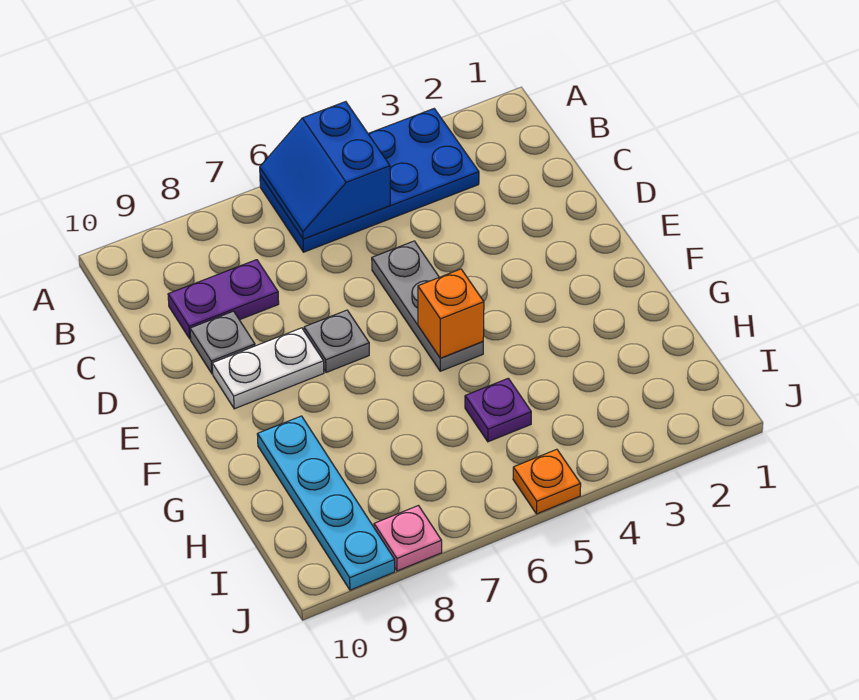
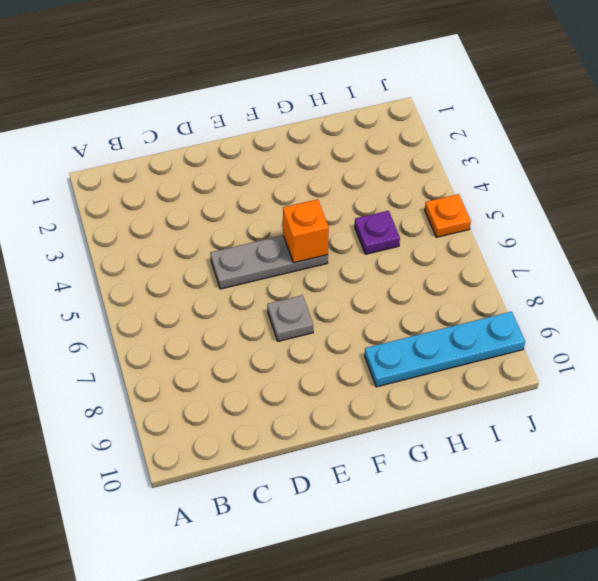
none -> blue plate A3:B6 level 1
none -> purple plate C8:C9 level 1
none -> grey plate D9 level 1

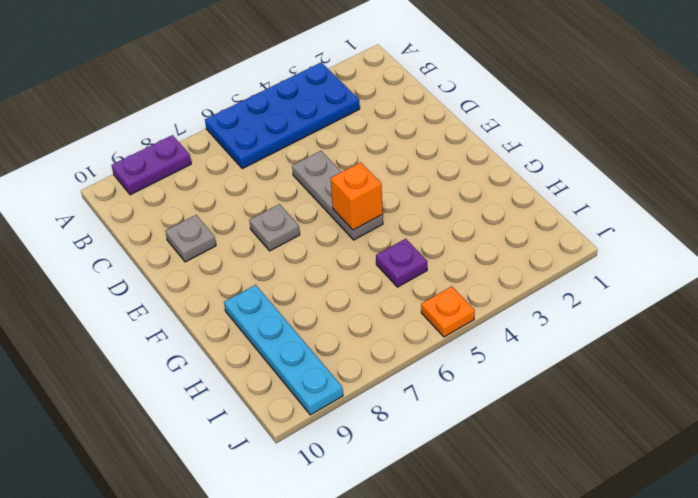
purple plate A8:A9 level 1 -> purple plate C8:C9 level 1
none -> white plate E8:E9 level 1
none -> pink plate J8 level 1
none -> blue slope A5:B6 level 2 top 5

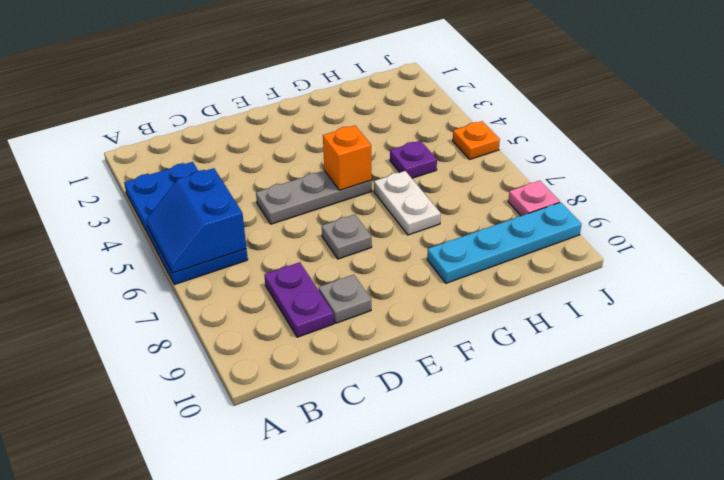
blue slope A5:B6 level 2 top B -> blue slope A5:B6 level 2 top 5
white plate G6:G7 level 1 -> white plate E8:E9 level 1

